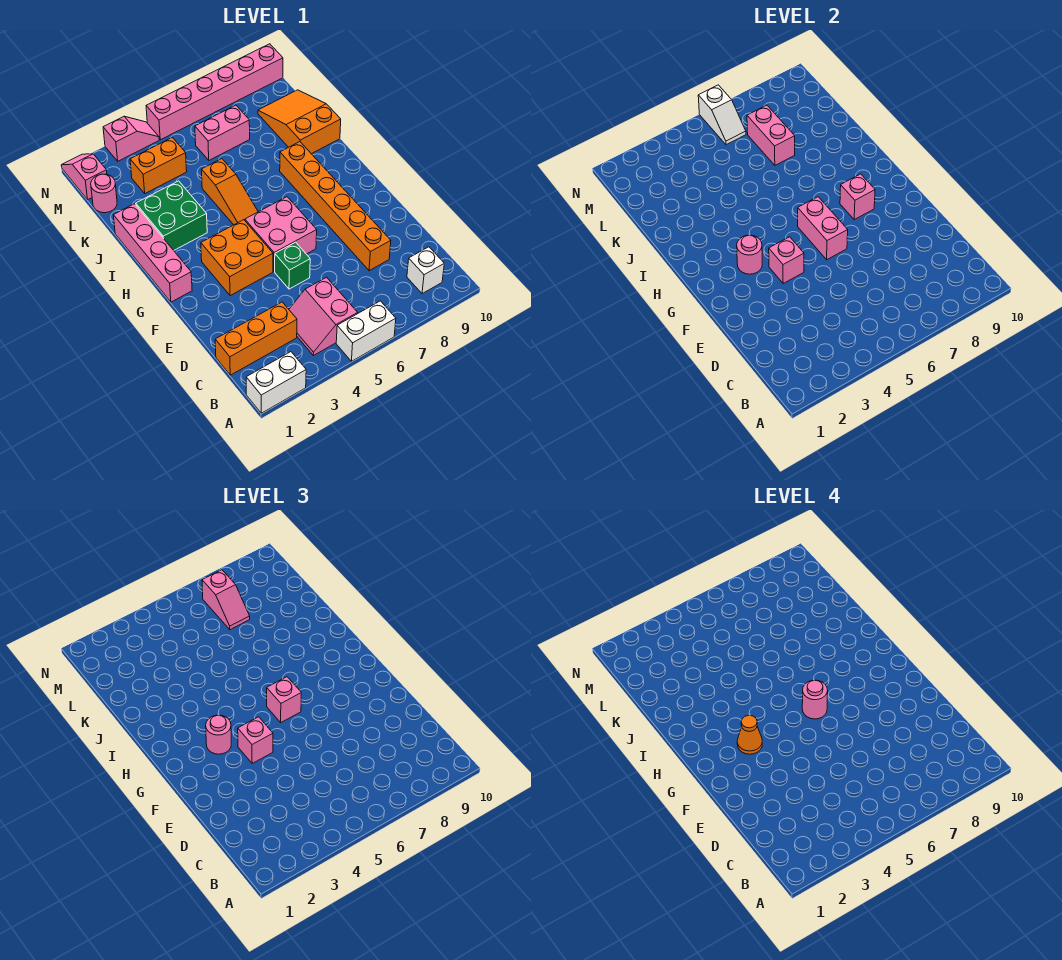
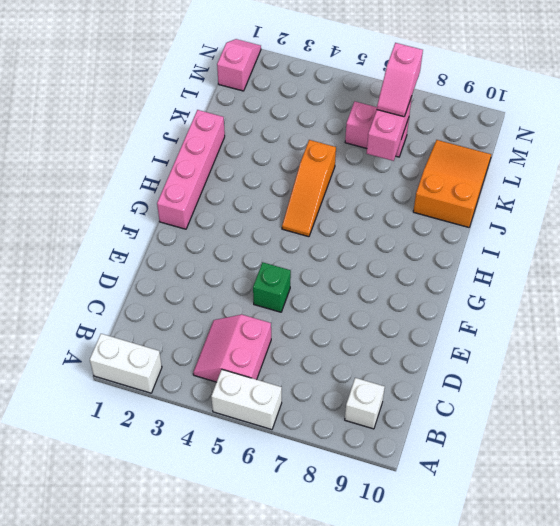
none -> orange brick C1:C3 level 1
none -> orange brick D8:I8 level 1
none -> orange brick F3:G4 level 1
none -> pink brick F5:G6 level 1

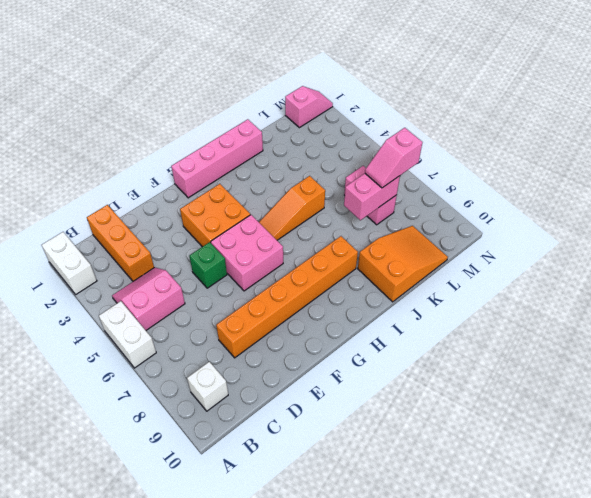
none -> green brick I2:J3 level 1
none -> pink round brick L1 level 1
none -> orange brick L3:L4 level 1
none -> pink slope N3:N4 level 1 top 3

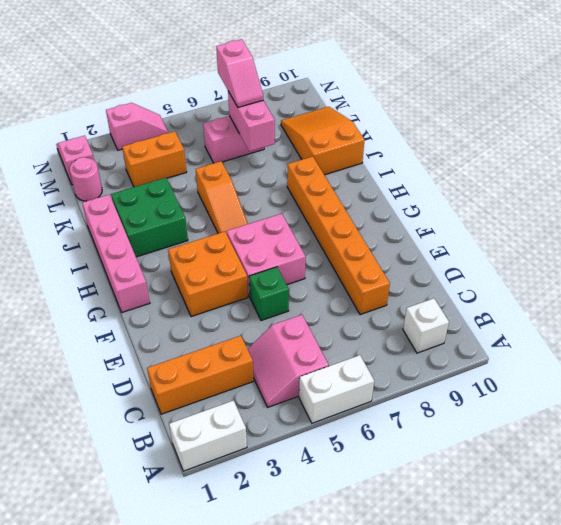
none -> pink brick N5:N10 level 1
none -> pink brick F4 level 2
none -> pink brick F6:G6 level 2
none -> pink round brick G3 level 2

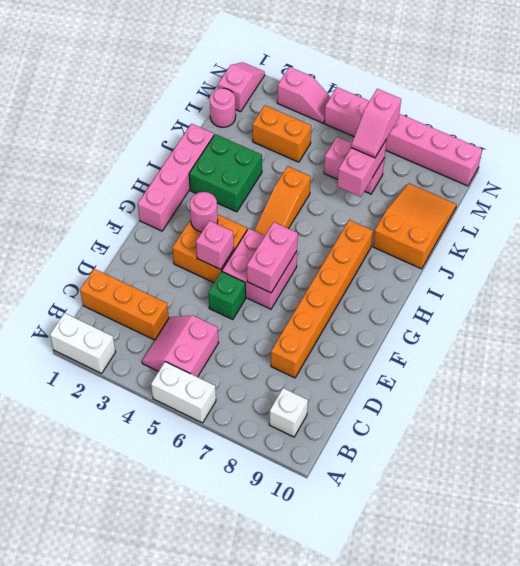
none -> pink brick G8 level 2
none -> white slope M6:N6 level 2 top N
none -> pink brick F4 level 3
none -> pink round brick G3 level 3

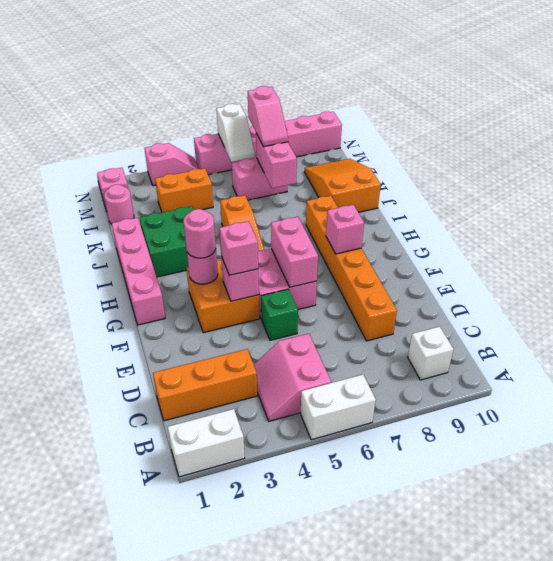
none -> pink brick G6 level 3
none -> orange cone G3 level 4
none -> pink round brick G6 level 4

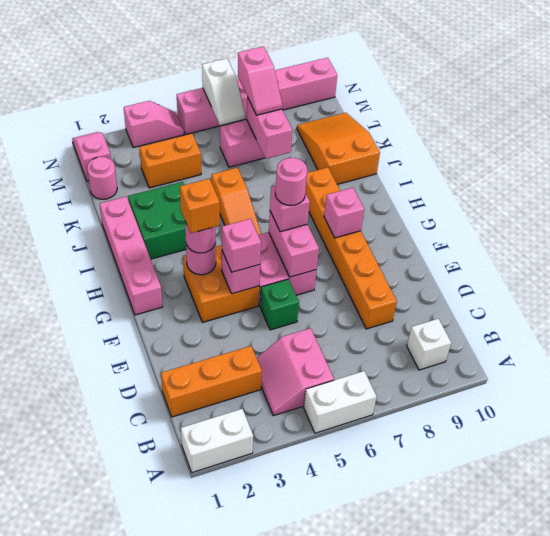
orange brick G3 level 4 -> orange cone G3 level 4

